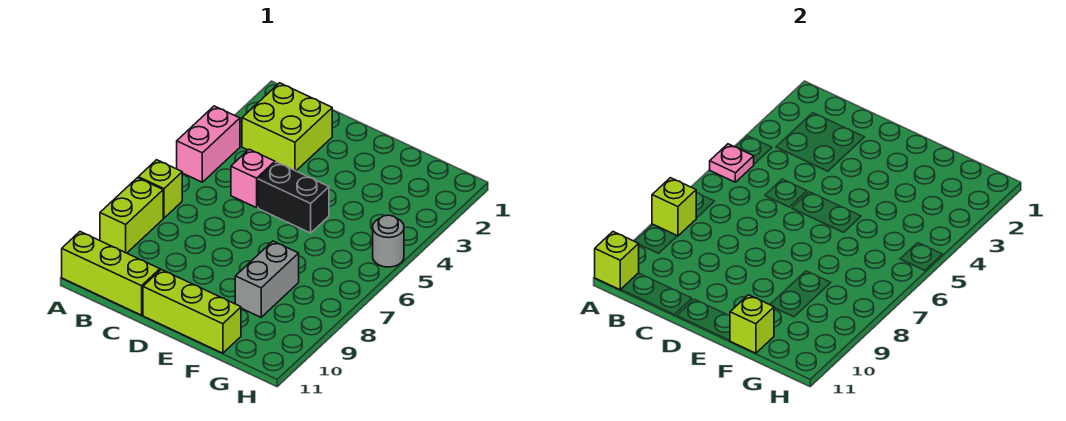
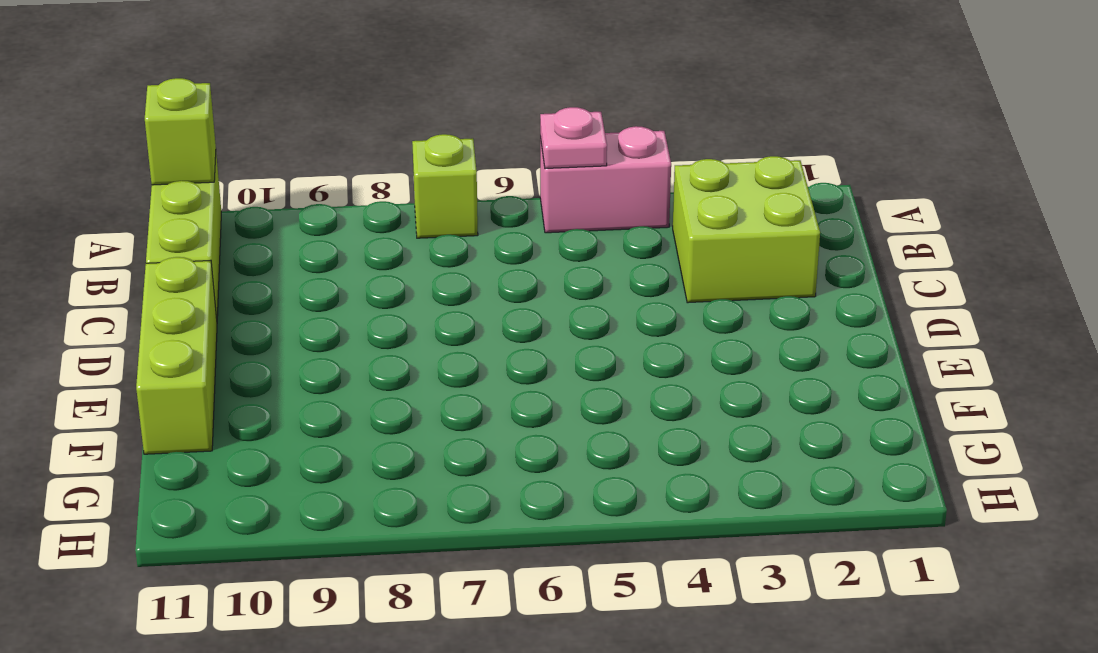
none -> lime brick A8:A9 level 1
none -> pink brick C5 level 1
none -> black brick D5:E5 level 1

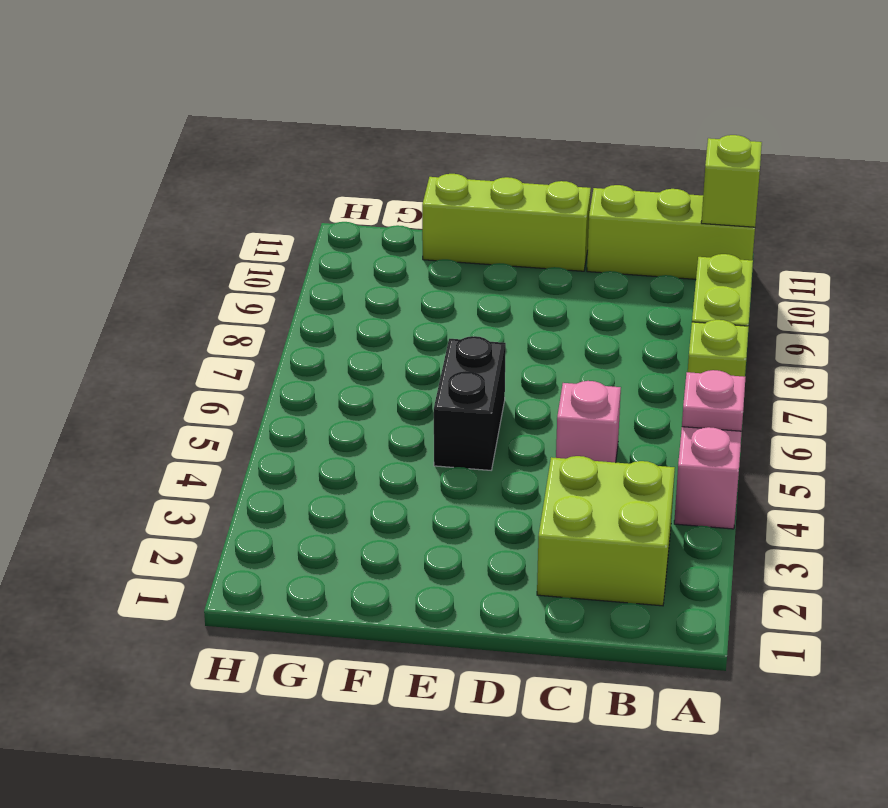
black brick E5:E6 level 1 -> black brick D5:E5 level 1
none -> grey brick F8:F9 level 1
none -> grey round brick H5 level 1
none -> lime brick A8 level 2

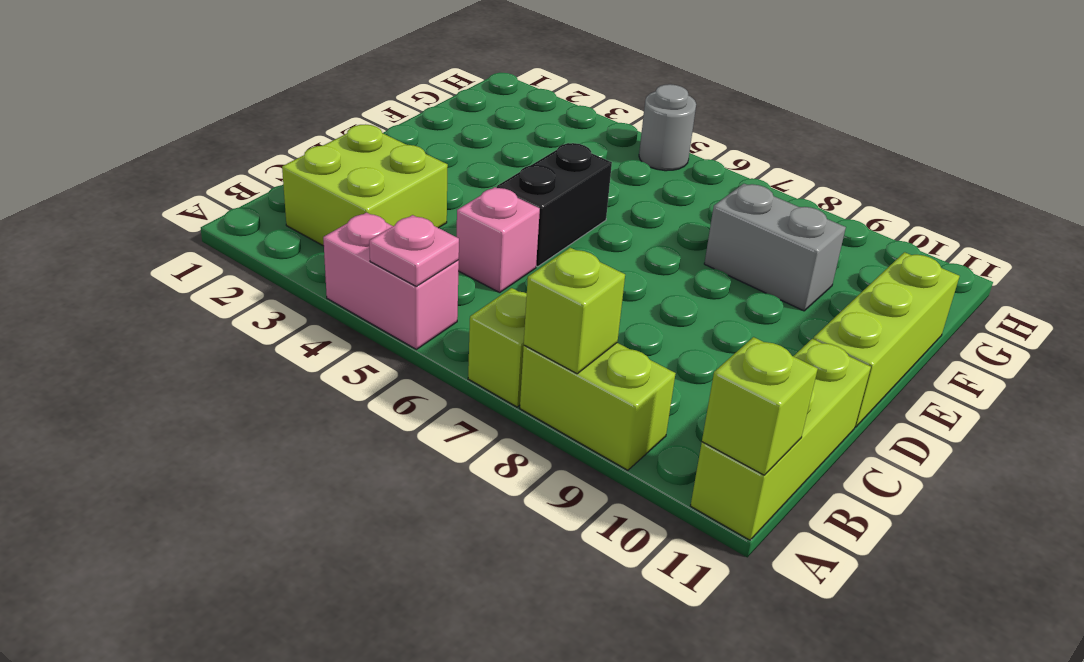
none -> lime brick F11 level 2

